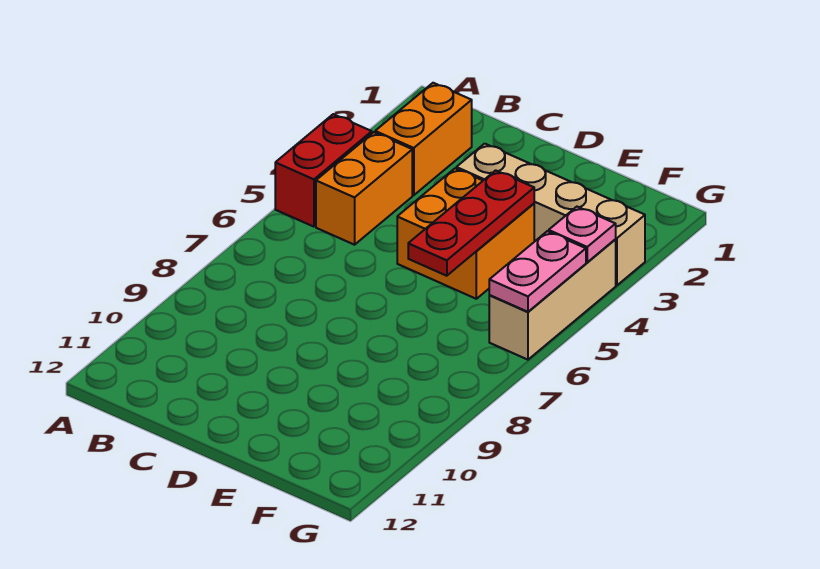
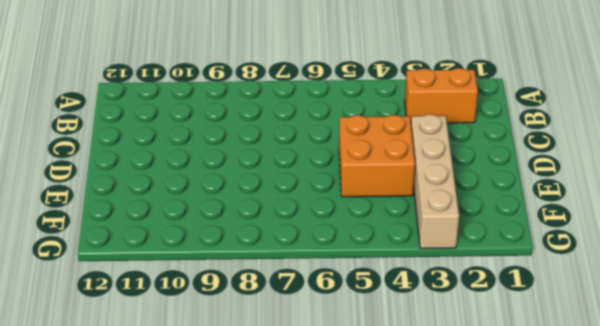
none -> red brick A4:A5 level 1
none -> orange brick B4:B5 level 1

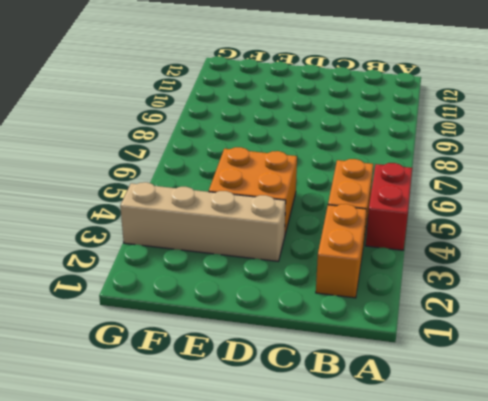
none -> tan brick G4:G6 level 1
none -> red plate E4:E6 level 2

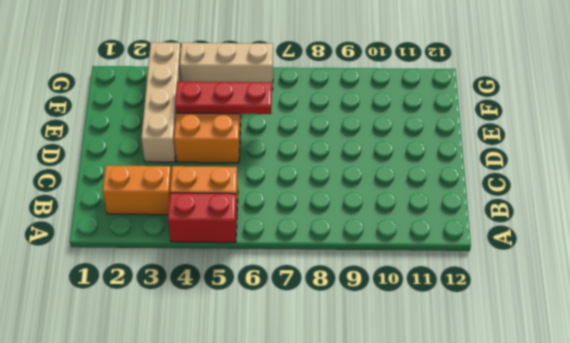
none -> pink plate G4 level 2
none -> pink plate G5:G6 level 2

